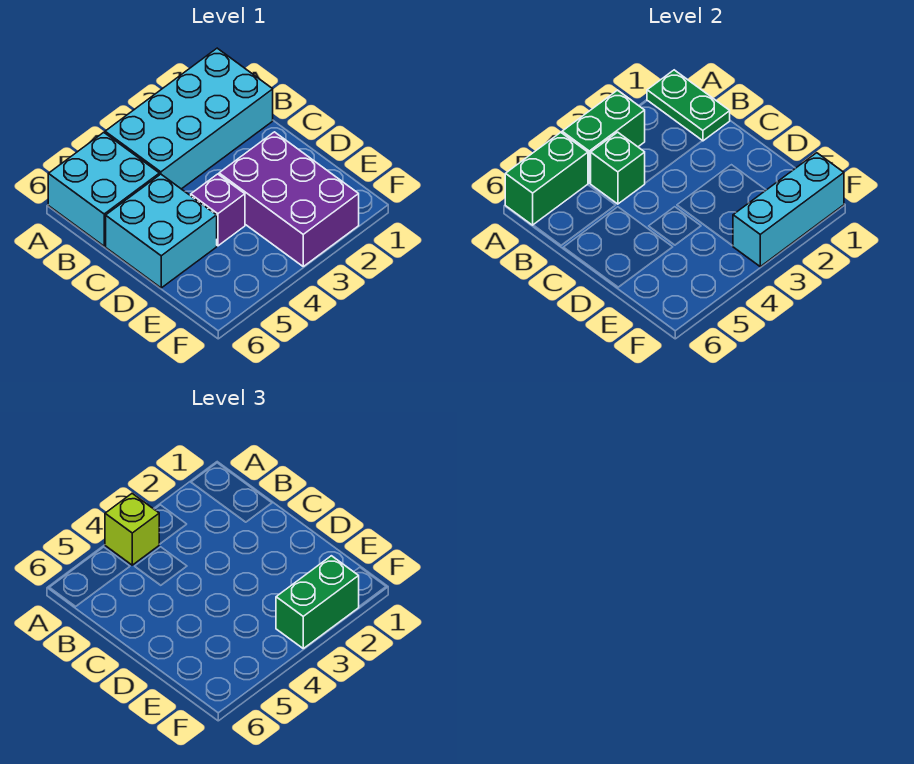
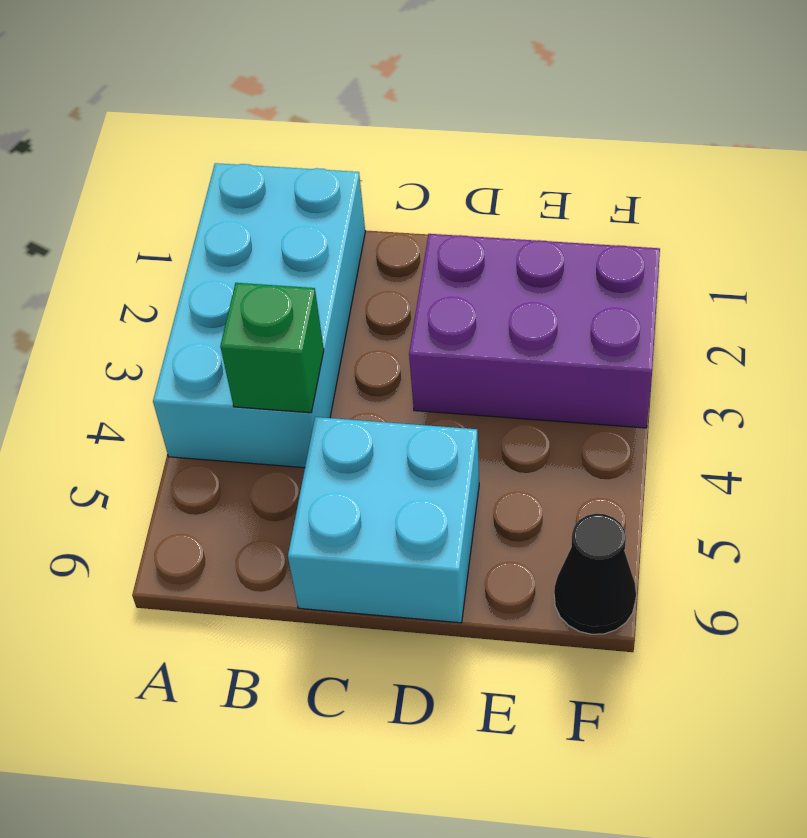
black cone F6 level 1 -> none
none -> cyan brick A5:B6 level 1
none -> purple brick D4 level 1
none -> green plate A1:B1 level 2

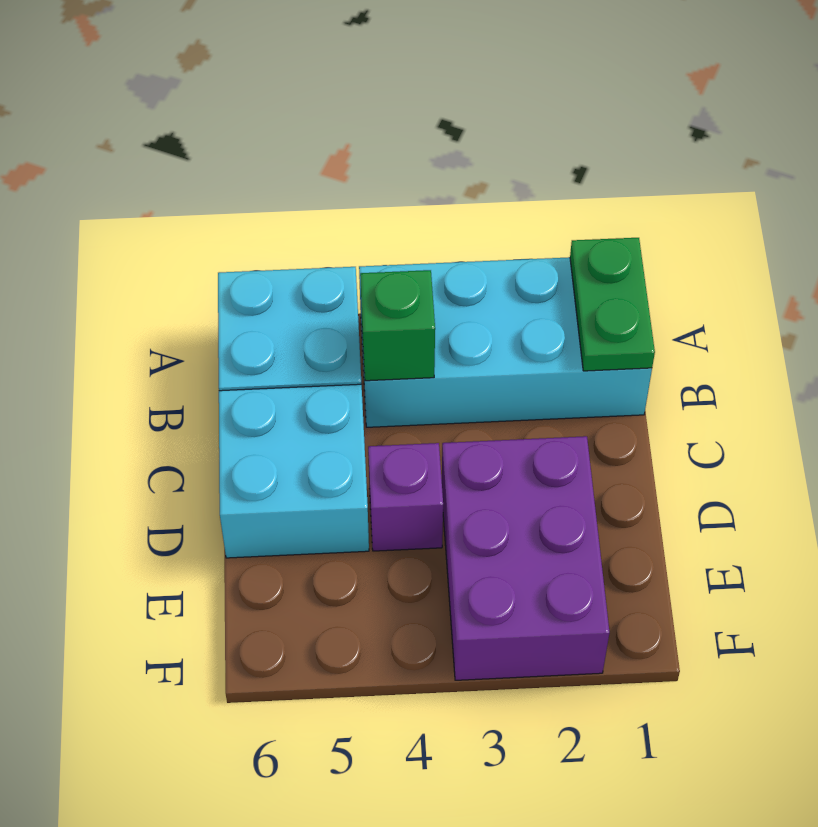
none -> green brick A3:A4 level 2
none -> green brick A5:A6 level 2
none -> cyan brick F1:F3 level 2

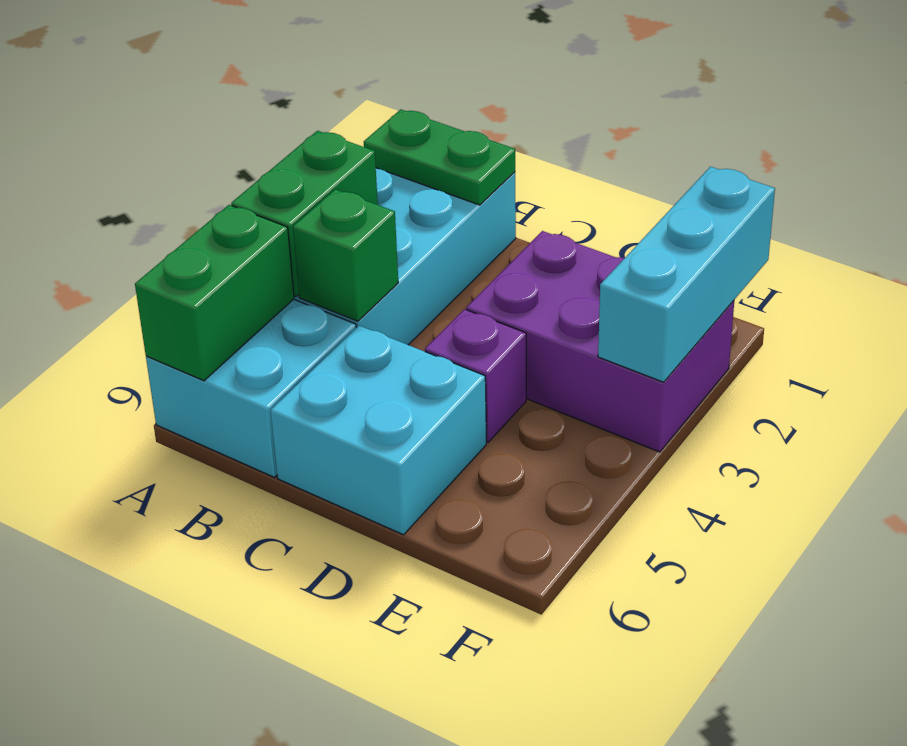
none -> lime brick A4 level 3
none -> green brick F2:F3 level 3

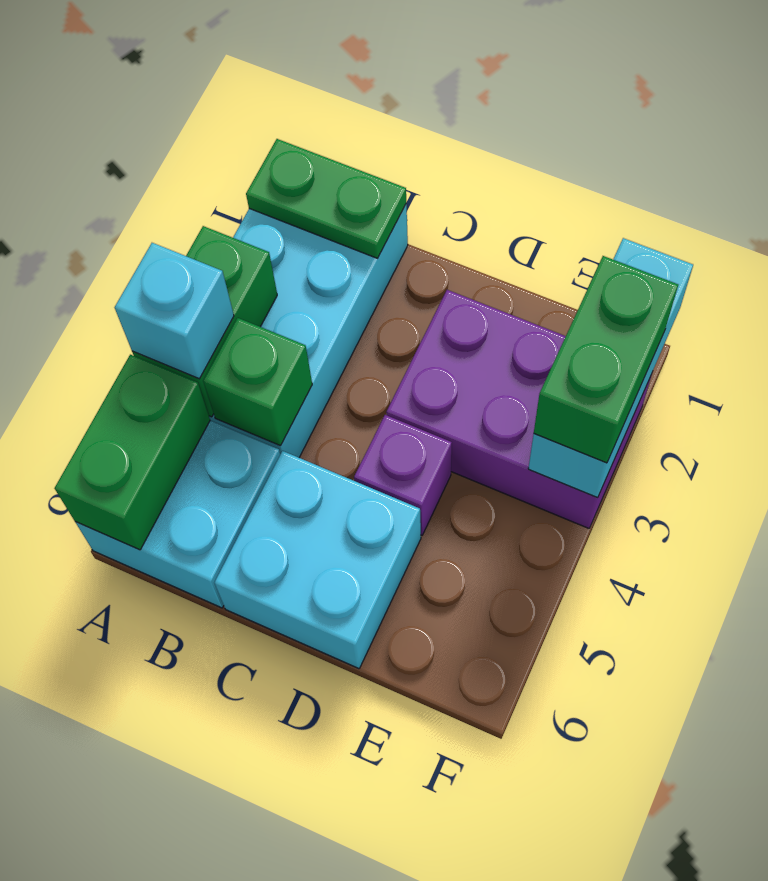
cyan brick A4 level 3 -> lime brick A4 level 3

